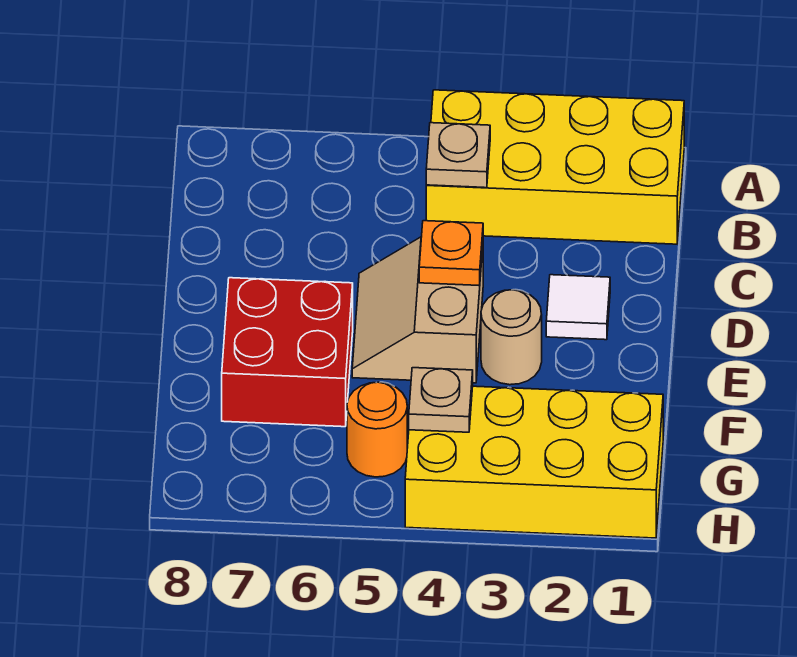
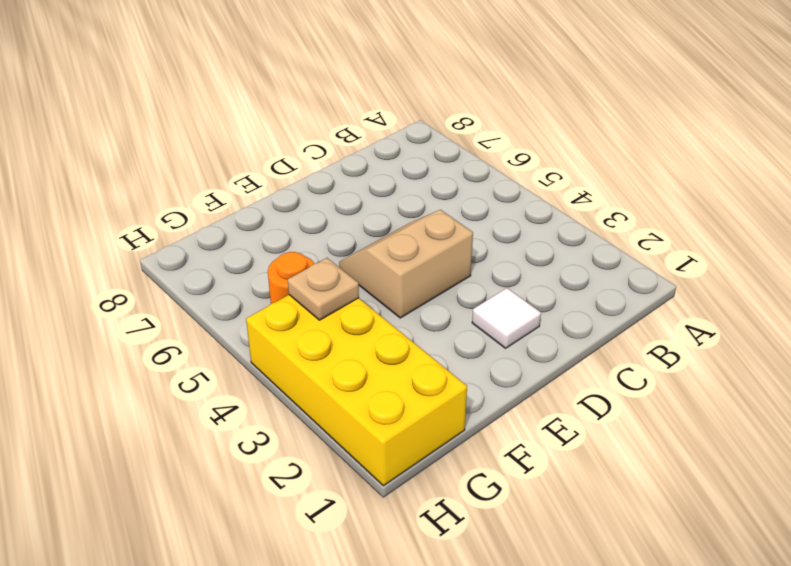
none -> yellow brick A1:B4 level 1
none -> tan round brick E3 level 1

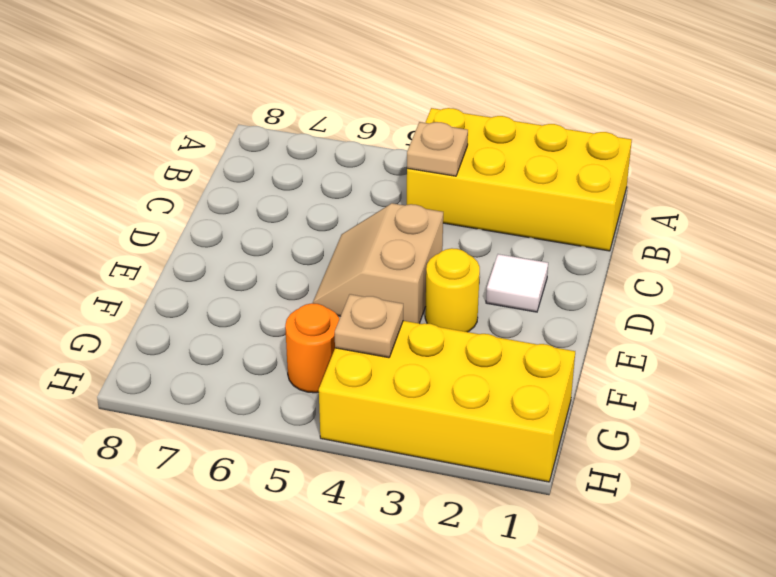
yellow round brick E3 level 1 -> tan round brick E3 level 1
none -> red brick E6:F7 level 1
none -> orange plate D4 level 2

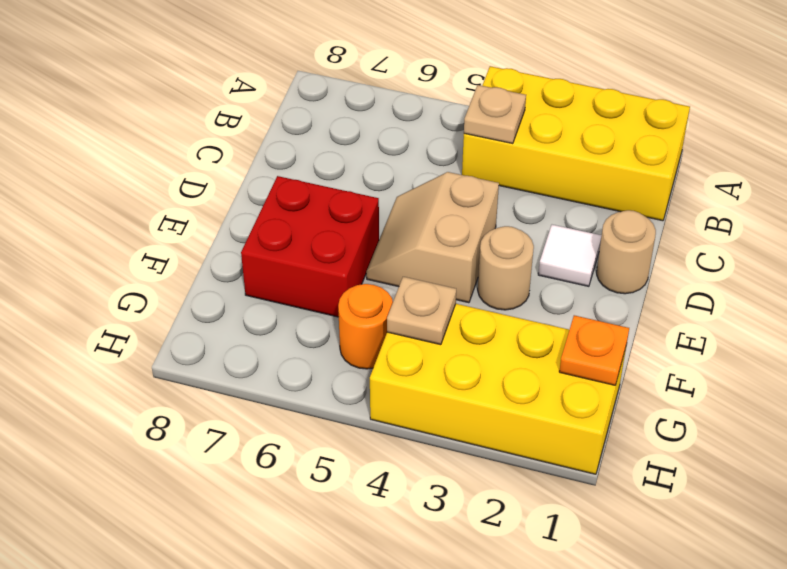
tan round brick D1 level 1 -> none
orange plate G1 level 2 -> orange plate D4 level 2

